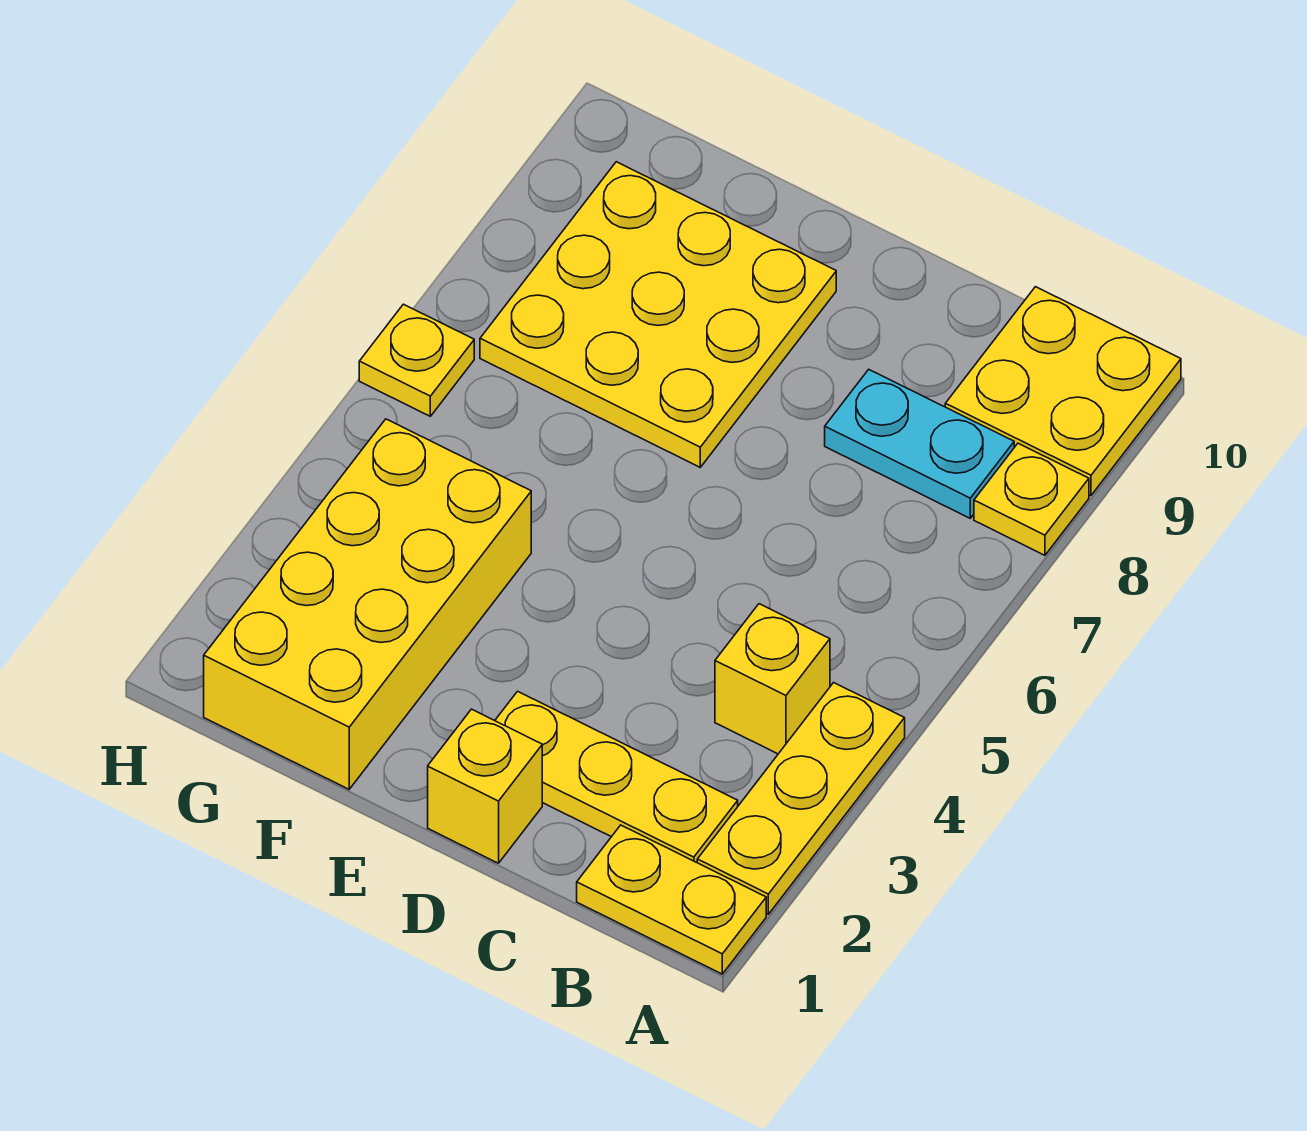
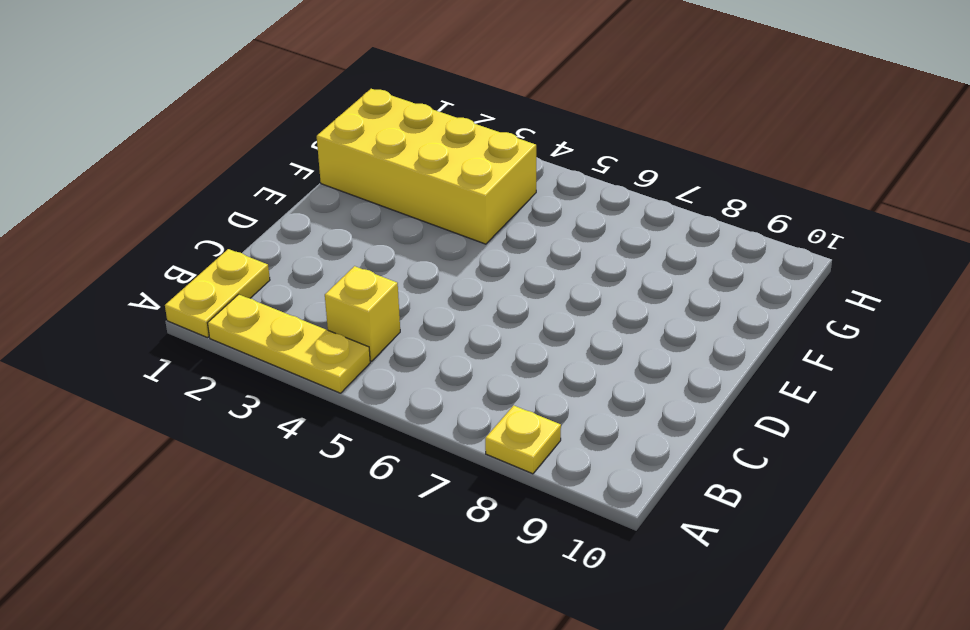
none -> yellow plate A9:B10 level 1
none -> yellow plate B2:D2 level 1

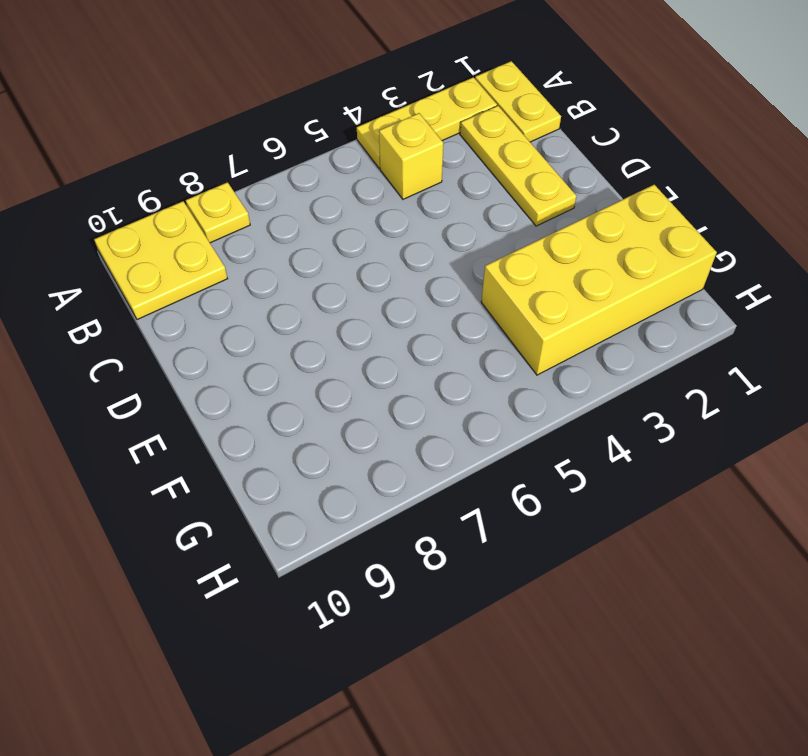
none -> cyan plate B8:C8 level 1
none -> yellow brick D1 level 1

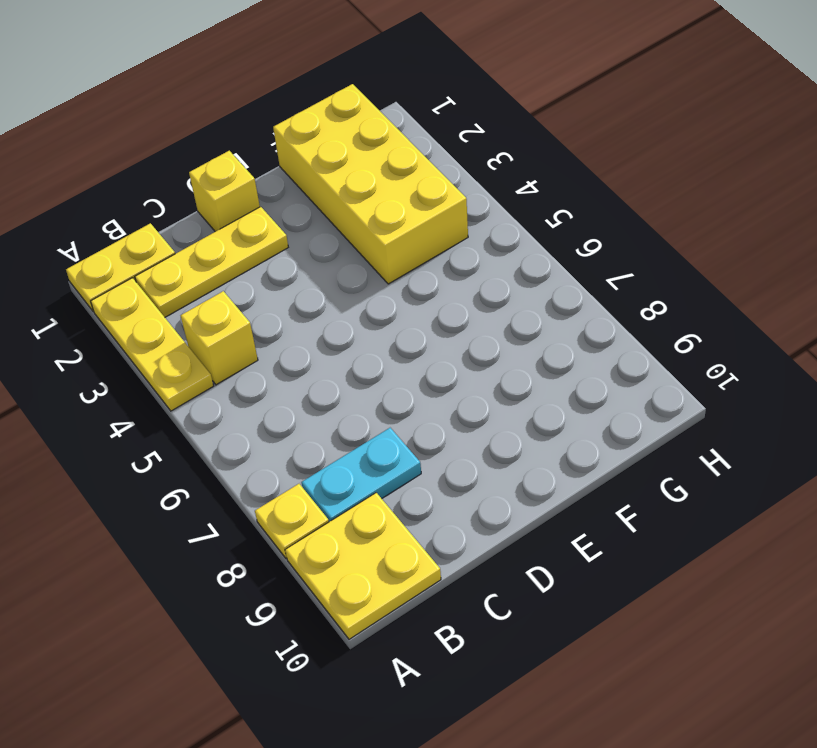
none -> yellow plate E7:G9 level 1
none -> yellow plate H6 level 1

